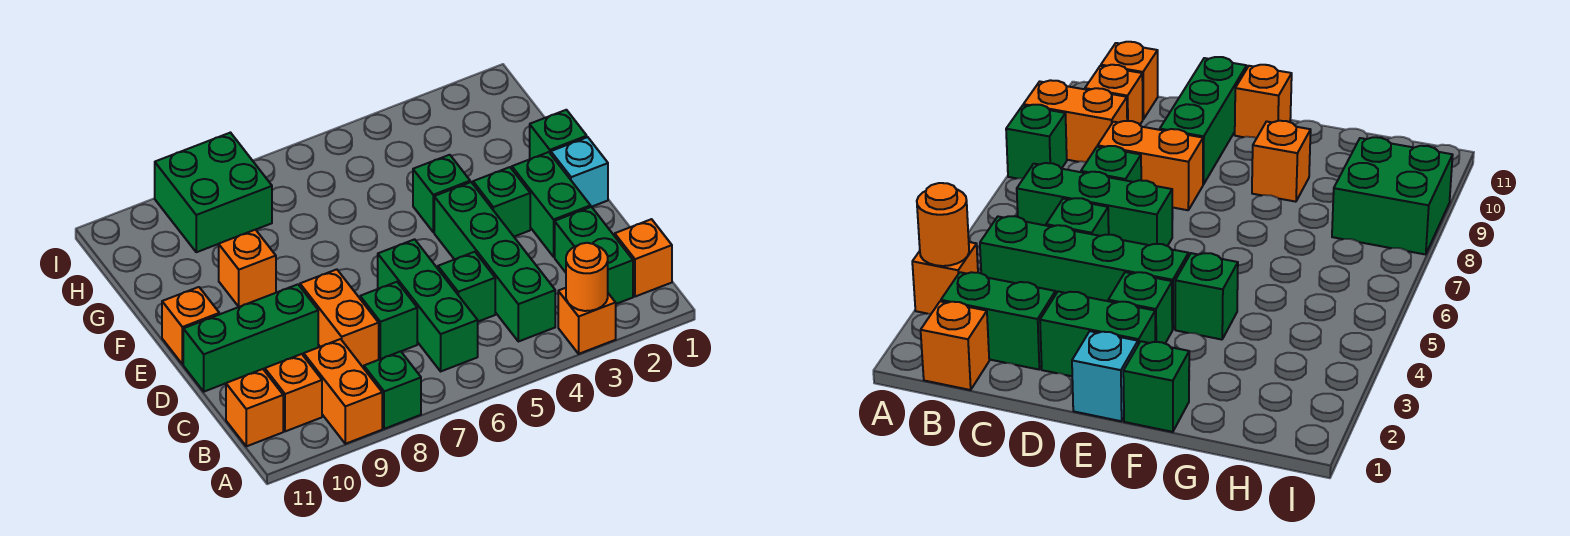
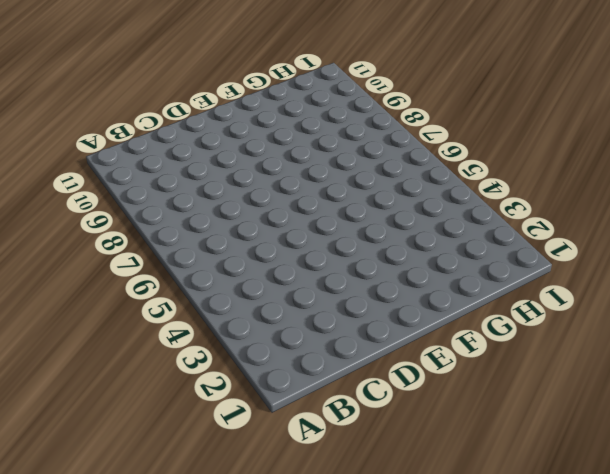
none -> orange brick A3 level 1
none -> green brick A8 level 1
none -> orange brick A9:B9 level 1

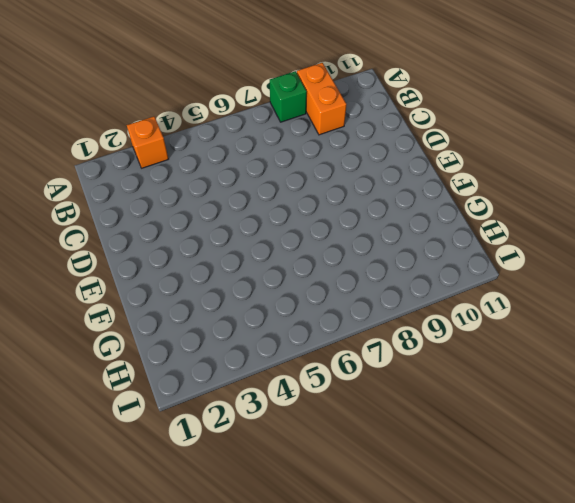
none -> orange brick B1 level 1
none -> green brick B2:C2 level 1
none -> green brick B4:E4 level 1

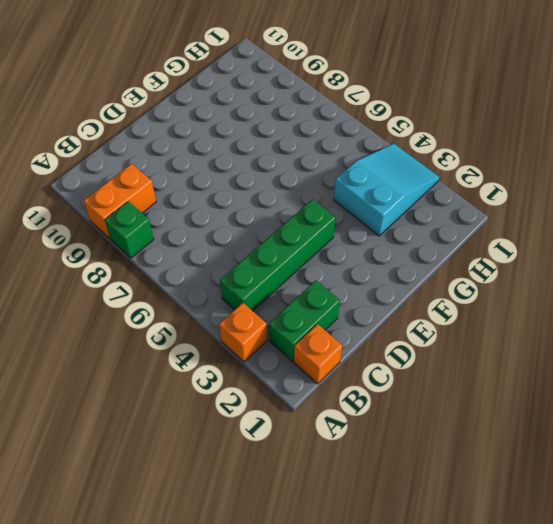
cyan slope G3:I4 level 1 top G -> none
none -> green brick B6:D6 level 1
none -> orange brick B10 level 1
none -> orange brick B11 level 1

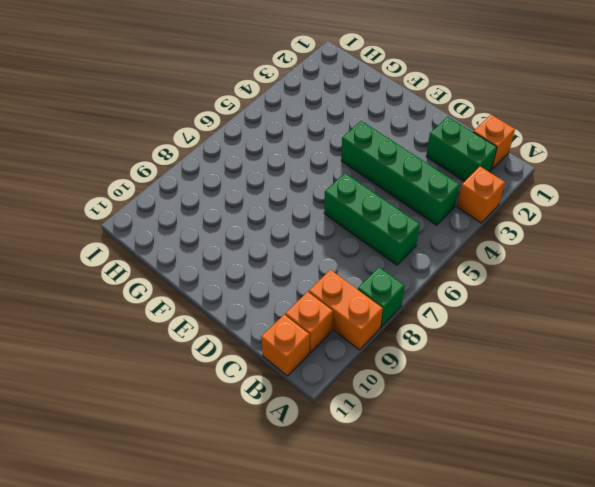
none -> green brick C5 level 1
none -> green brick C7 level 1
none -> orange brick C8:D8 level 1

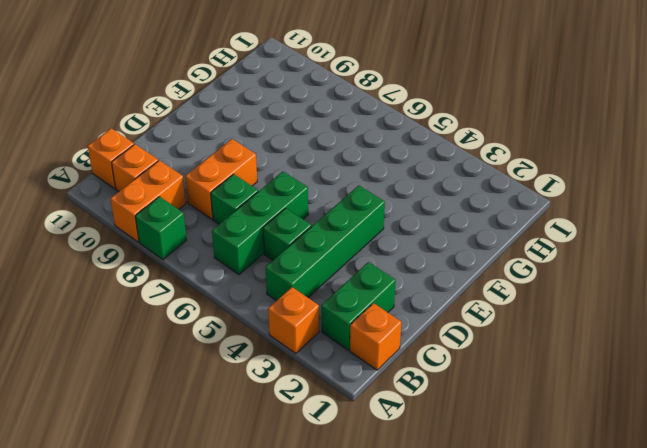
none -> green brick D2:E2 level 1
none -> green brick D9:D11 level 1
none -> cyan brick E1 level 1

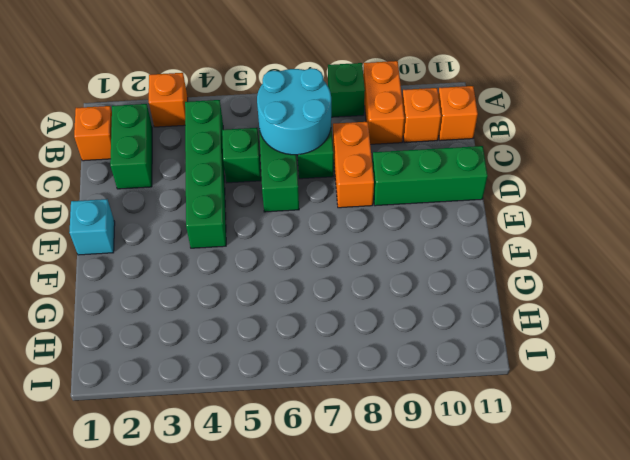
cyan round brick B6:C7 level 2 -> none
none -> green brick D2:E2 level 1
none -> green brick E3 level 1
none -> orange brick E11 level 1

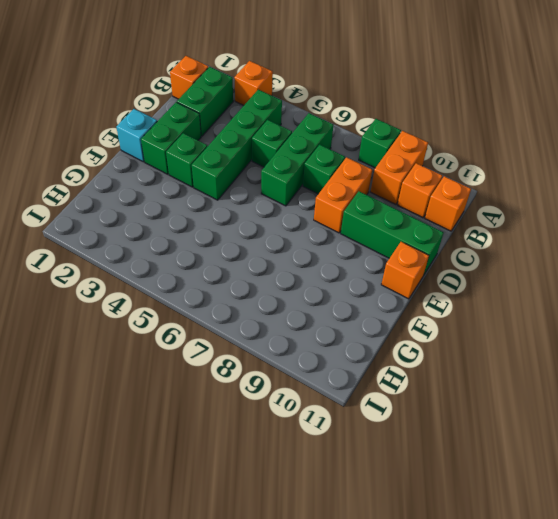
none -> green brick F1 level 1
none -> green brick F4 level 1
none -> orange brick F9 level 1

